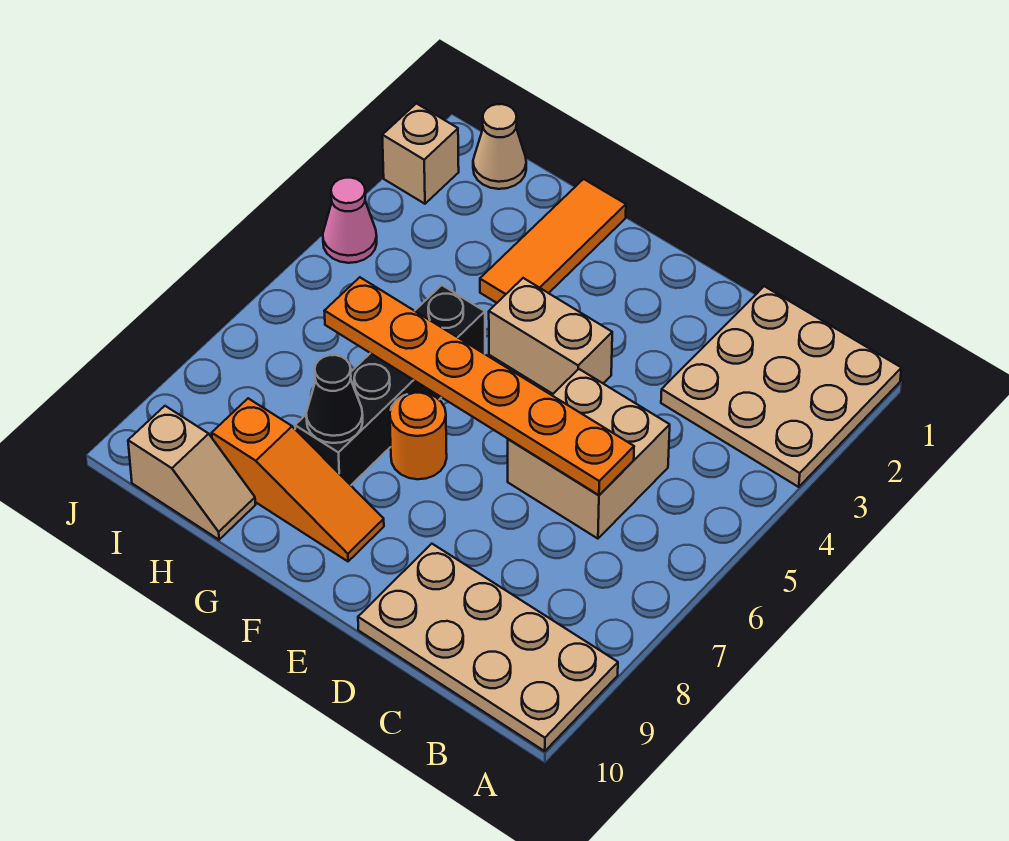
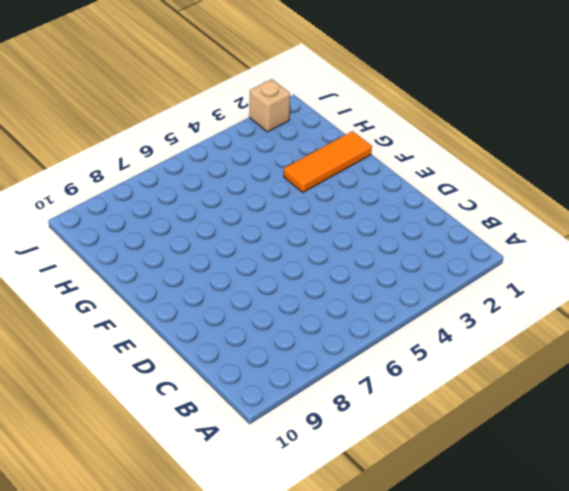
none -> tan plate A1:C3 level 1
none -> tan plate A9:D10 level 1
none -> tan brick C5:D6 level 1

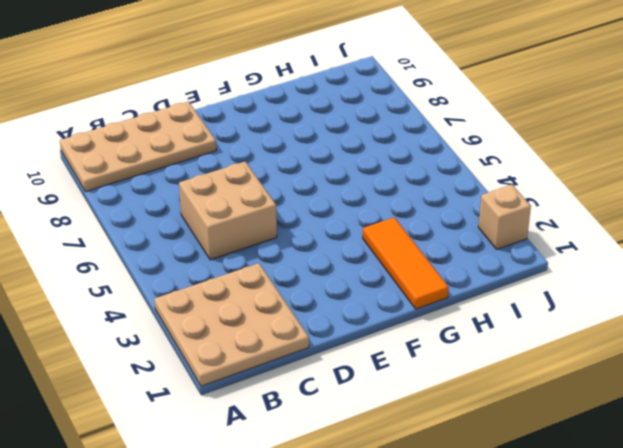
none -> tan brick E4:F4 level 1
none -> orange round brick F7 level 1
none -> orange slope F9:H9 level 1 top H

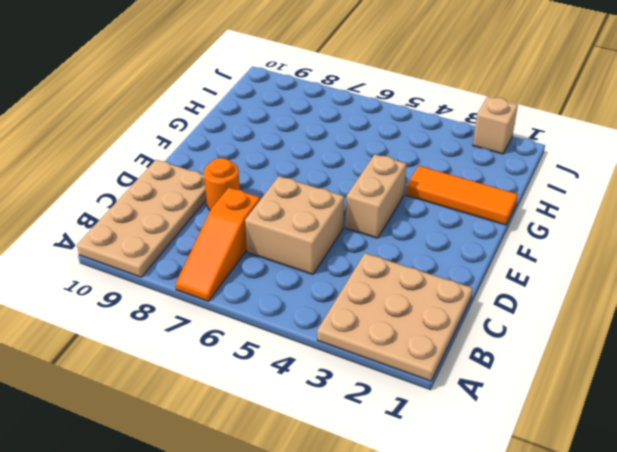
orange slope A7:C7 level 1 top C -> orange slope F9:H9 level 1 top H
orange round brick D8 level 1 -> orange round brick F7 level 1
none -> black brick G5:G8 level 1
none -> tan slope H10:I10 level 1 top I
none -> tan cone I1 level 1

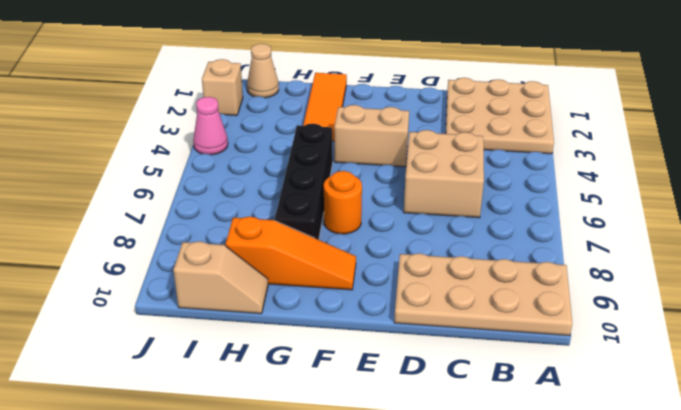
none -> orange plate C6:H6 level 2
none -> black cone G8 level 2

